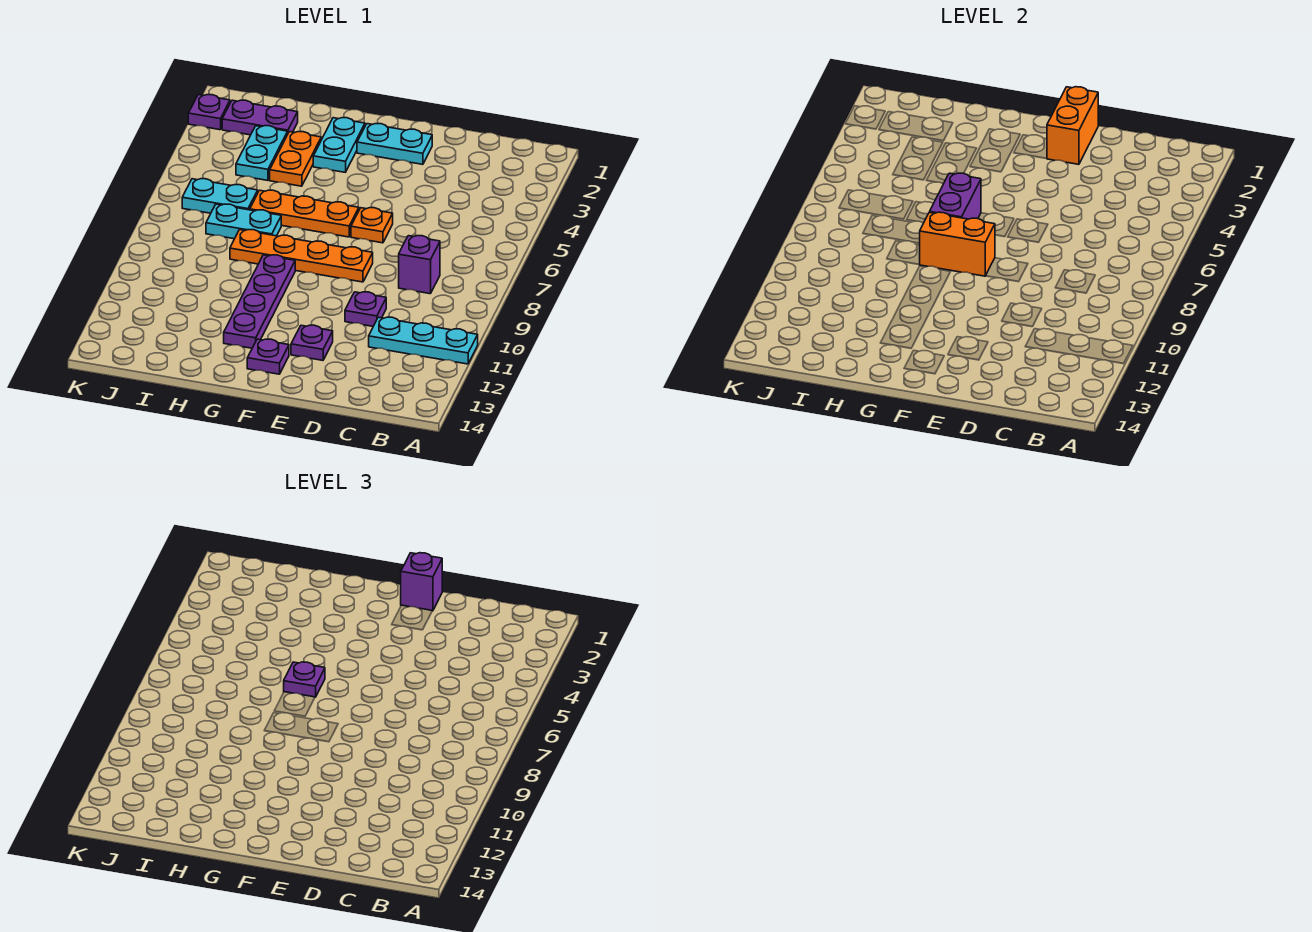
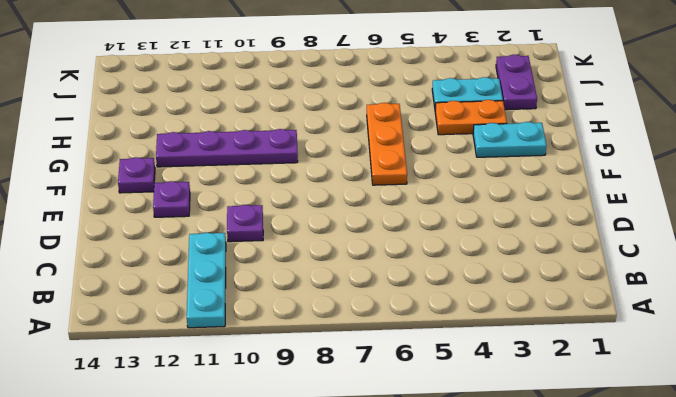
none -> purple brick C8 level 1
none -> cyan plate E2:F2 level 1
none -> orange plate E6 level 1

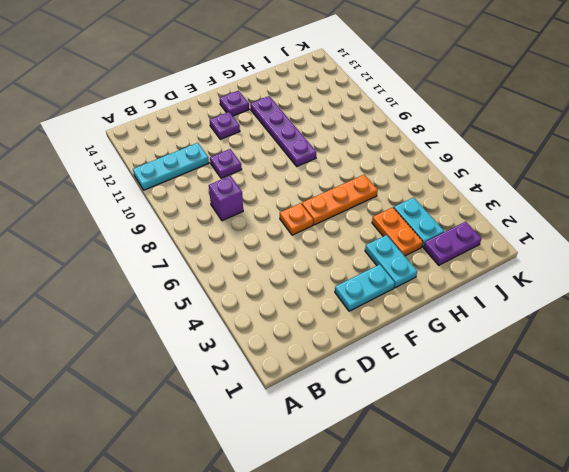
none -> orange plate E8:H8 level 1
none -> cyan plate H7:I7 level 1
none -> cyan plate I6:J6 level 1

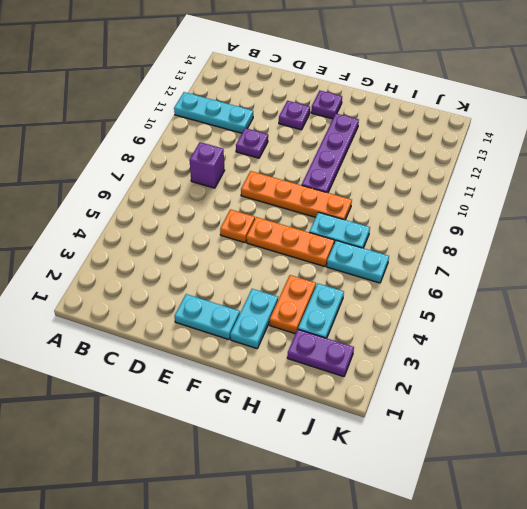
none -> purple plate K2 level 1
none -> orange brick E1:E2 level 2
none -> orange brick F8:G8 level 2

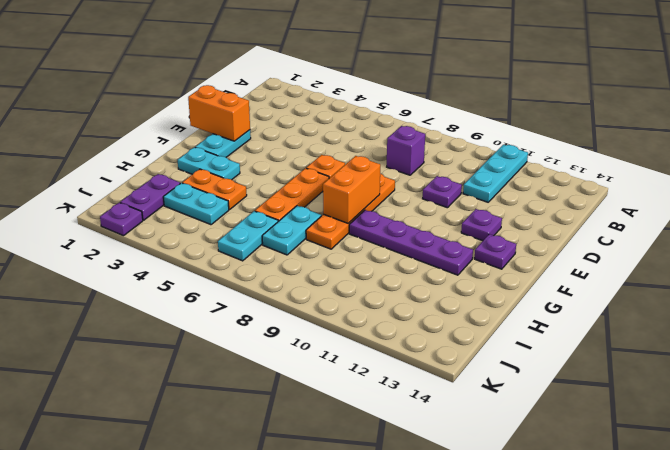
none -> purple brick G6:G7 level 2
none -> purple brick E1 level 3
none -> purple plate G6 level 3

